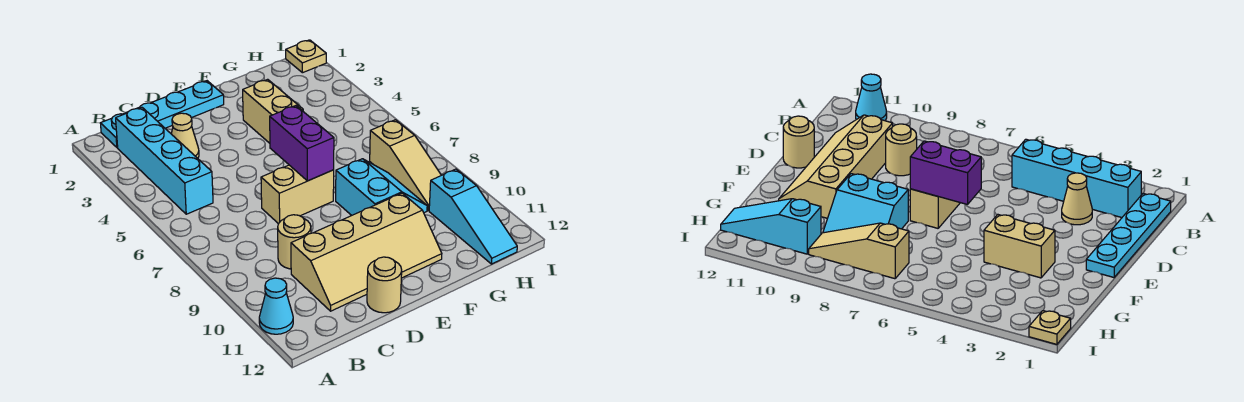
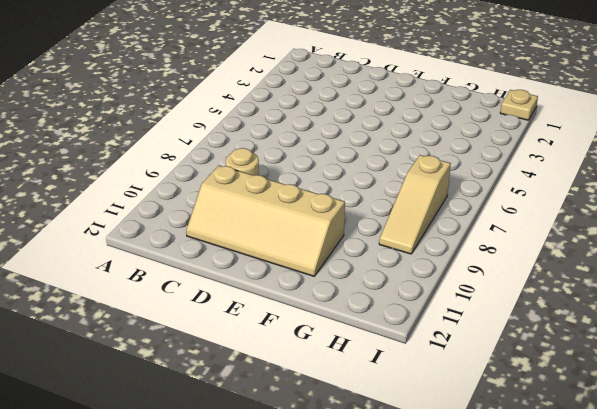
none -> cyan cone A11 level 1
none -> cyan plate B1:E1 level 1
none -> cyan brick B2:B5 level 1

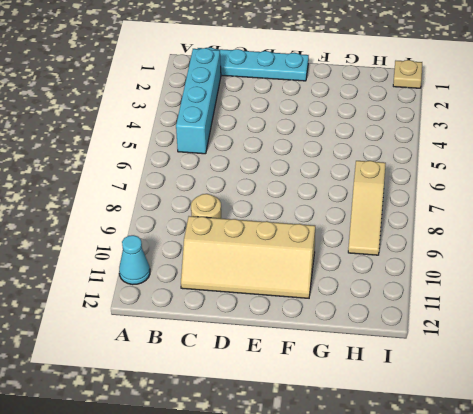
none -> tan cone C3 level 1
none -> tan brick D7:E7 level 1
none -> tan round brick D12 level 1

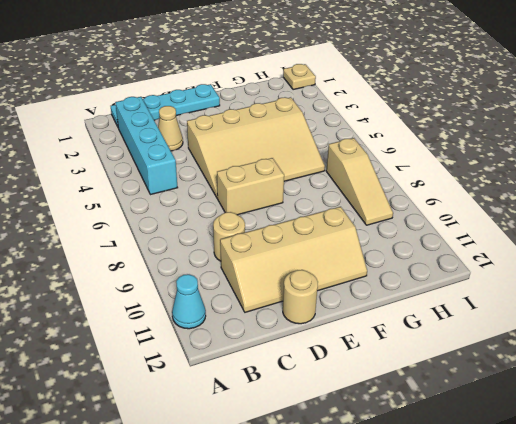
tan slope D4:G6 level 1 top 4 -> tan brick F3:F4 level 1
none -> cyan slope F8:G9 level 1 top F
none -> cyan slope H10:H12 level 1 top 10
none -> purple brick E6:E7 level 2

